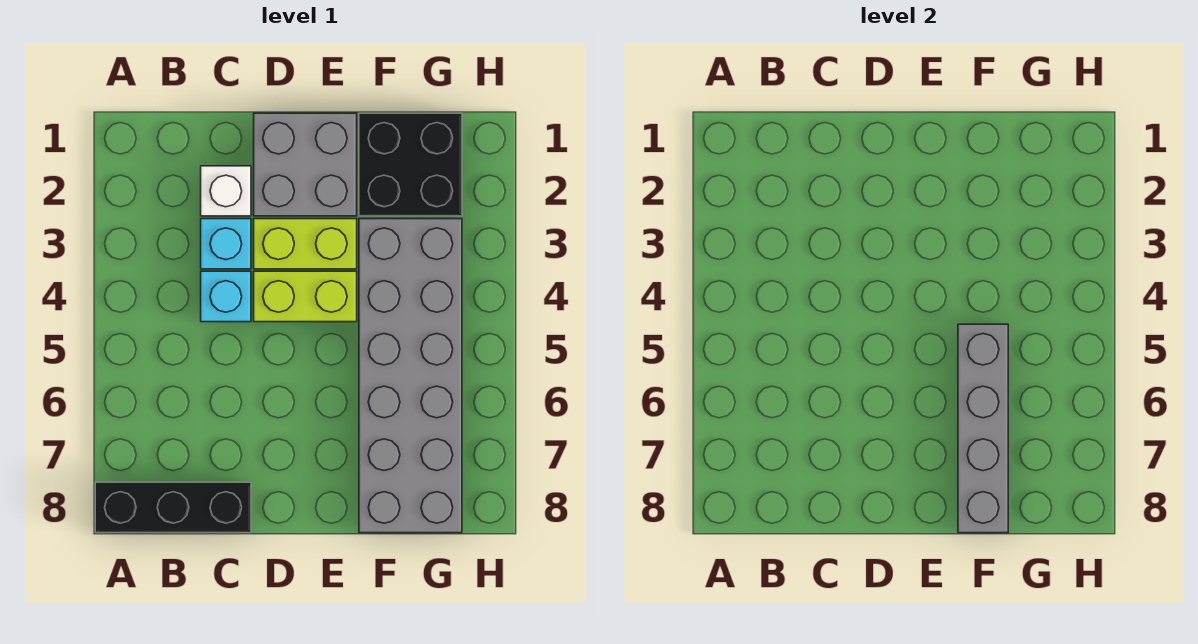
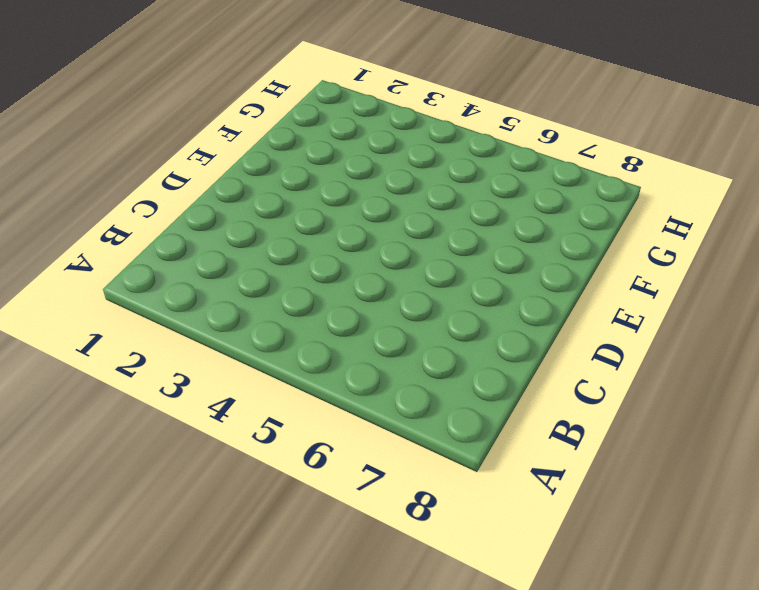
none -> black brick A8:C8 level 1
none -> white brick C2 level 1

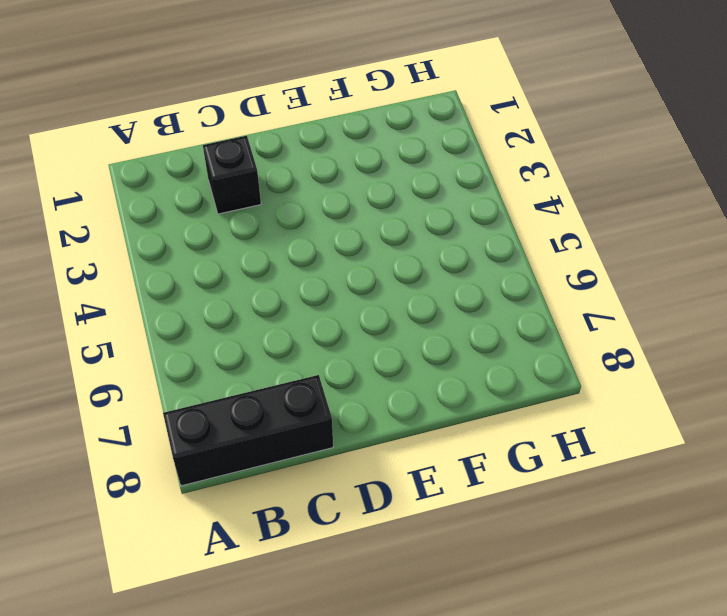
black brick C2 level 1 -> white brick C2 level 1
none -> cyan brick C3 level 1
none -> cyan brick C4 level 1

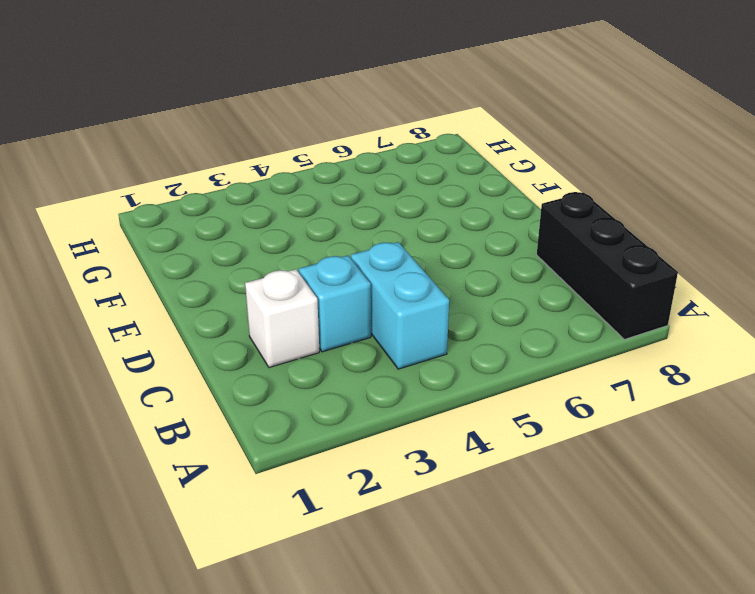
cyan brick B4:C4 level 1 -> cyan brick C4 level 1
none -> grey brick D1:E2 level 1
none -> lime brick D3:E3 level 1

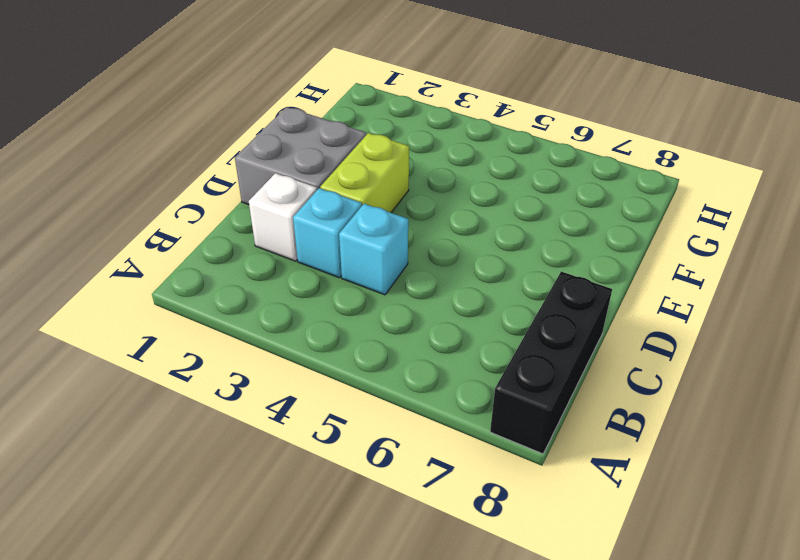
none -> lime brick D4:E4 level 1
none -> black brick F1:G2 level 1

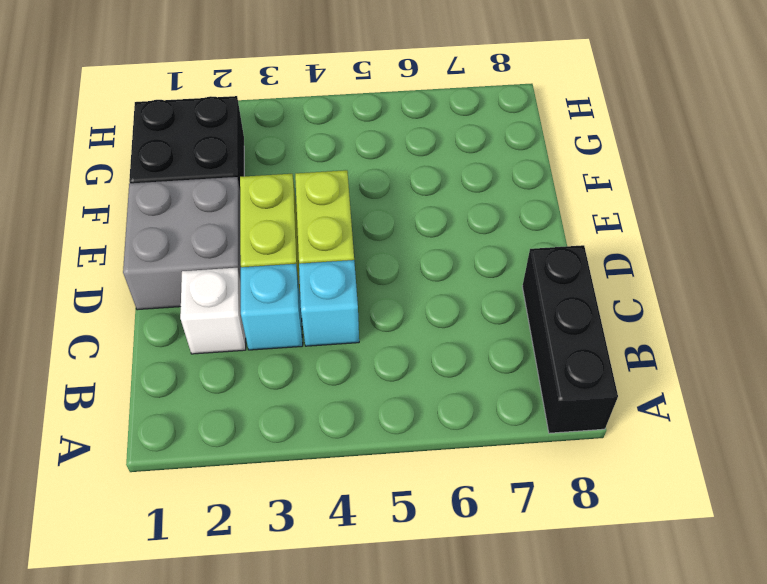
none -> grey brick F3:G8 level 1
none -> grey brick F5:F8 level 2

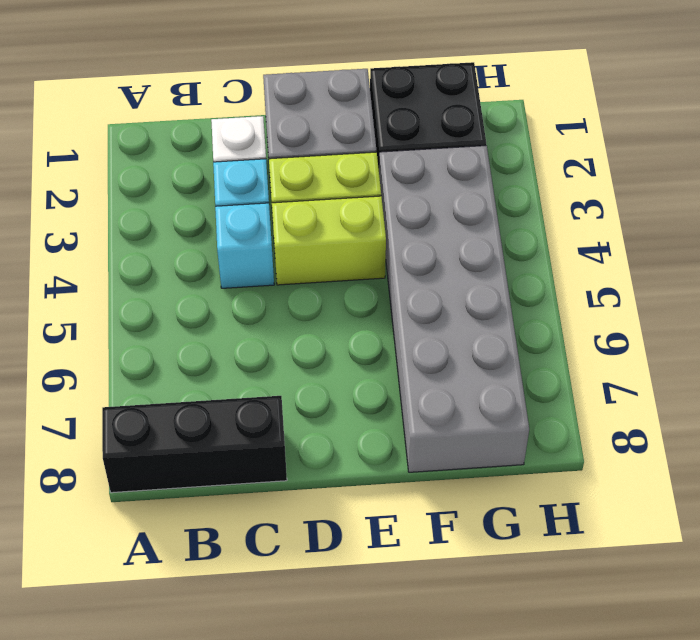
none -> grey brick F5:F8 level 2

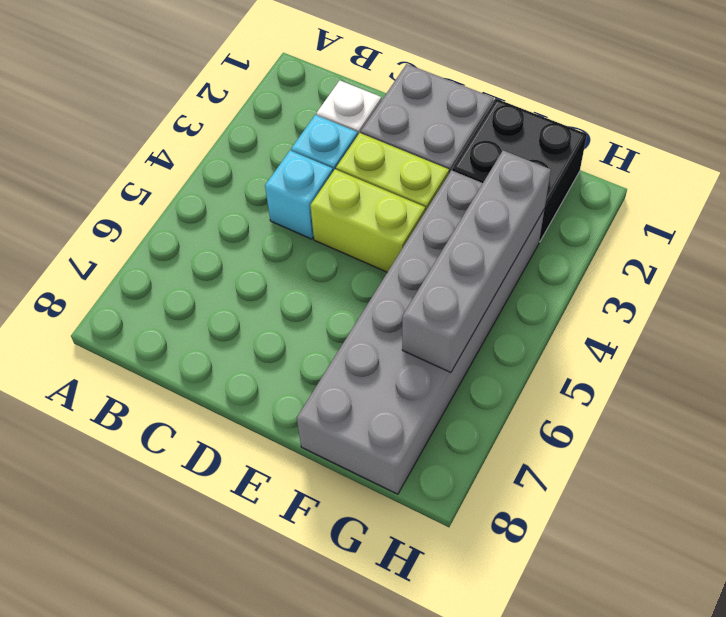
grey brick G3:G6 level 2 -> grey brick F5:F8 level 2
none -> black brick A8:C8 level 1

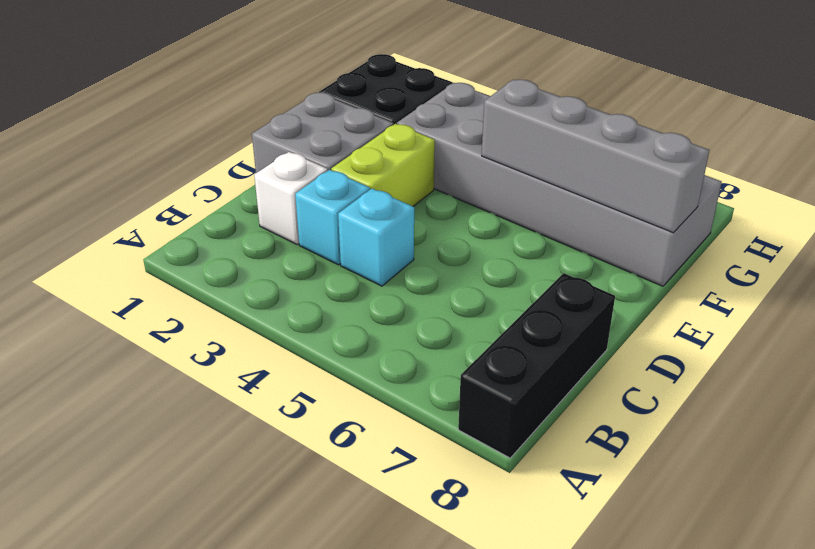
none -> lime brick D4:E4 level 1

